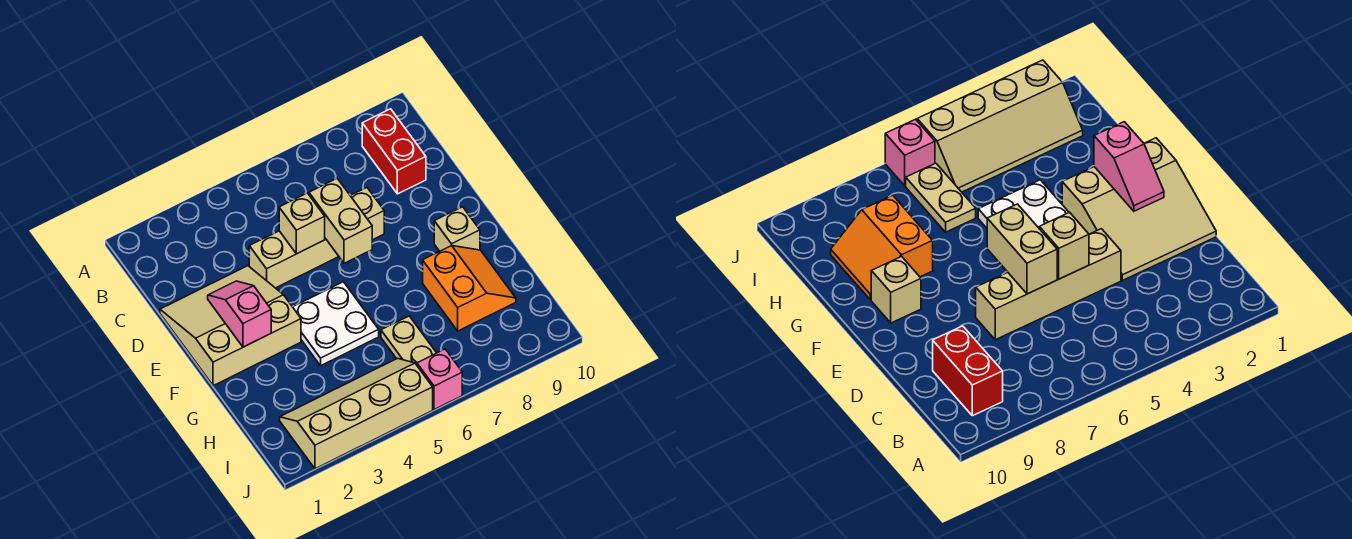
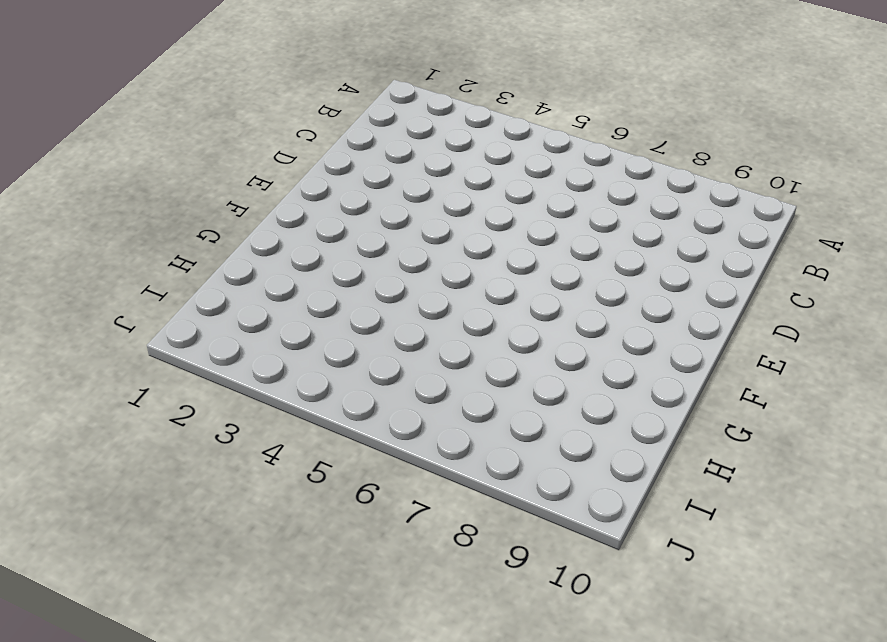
none -> red brick B9:C9 level 1
none -> tan slope D1:F3 level 1 top F
none -> tan brick D4:D7 level 1

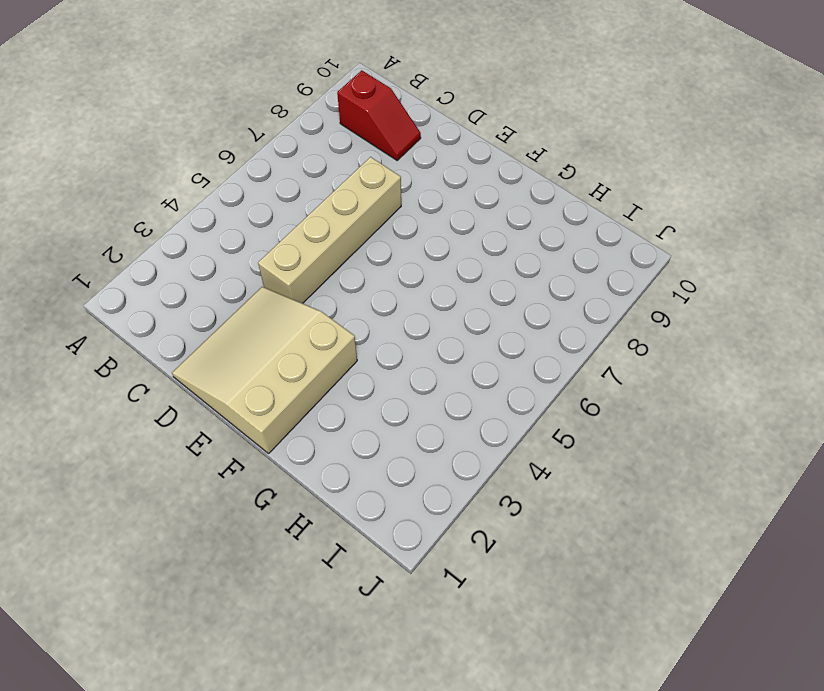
red slope B9:C9 level 1 top B -> red brick B9:C9 level 1
none -> white plate F4:G5 level 1
none -> tan brick F9 level 1
none -> orange slope G8:H9 level 1 top 8

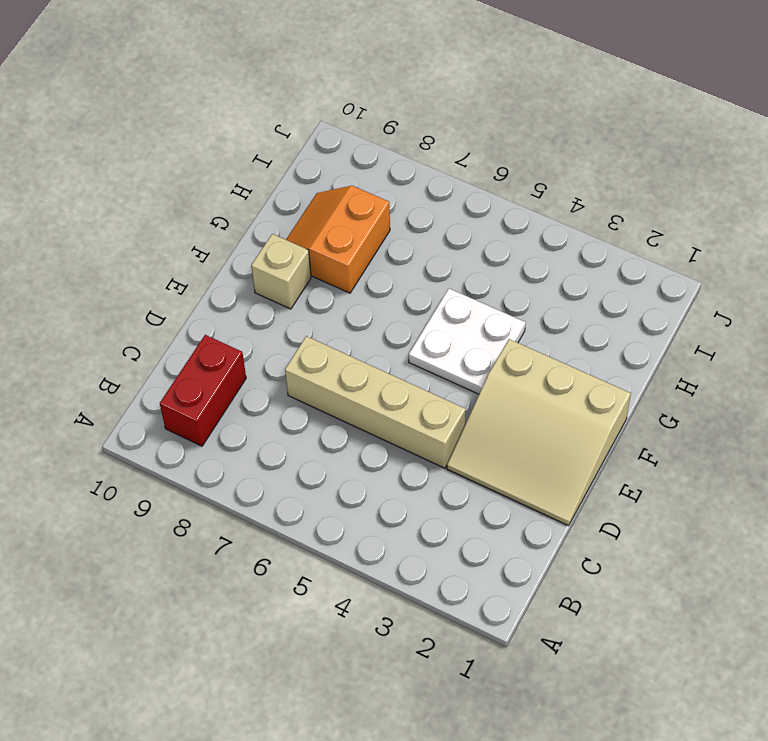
none -> tan plate H6:I6 level 1
none -> tan slope I2:J5 level 1 top J
none -> pink brick J6 level 1

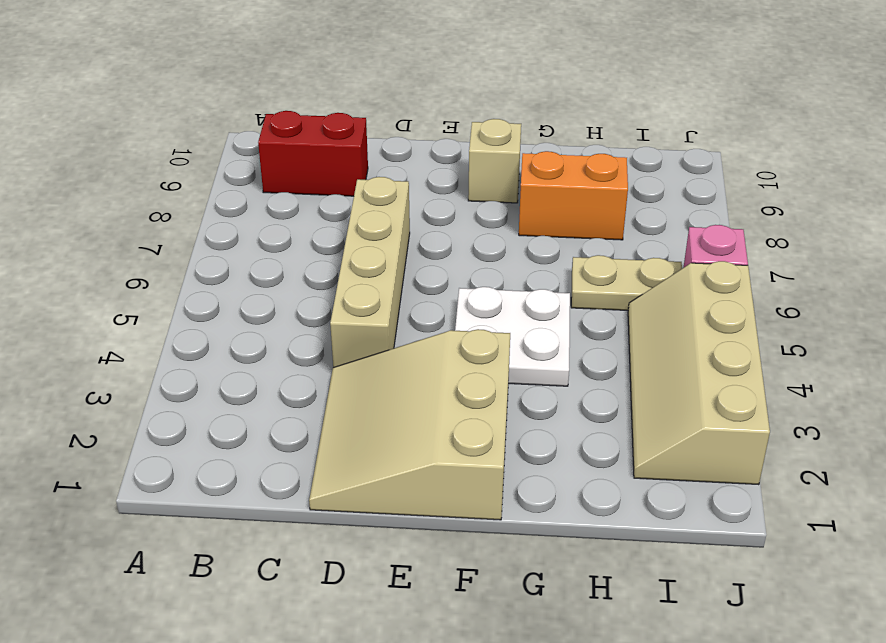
none -> tan brick D5 level 2
none -> tan brick D6:E6 level 2
none -> pink slope E2:F2 level 2 top F

